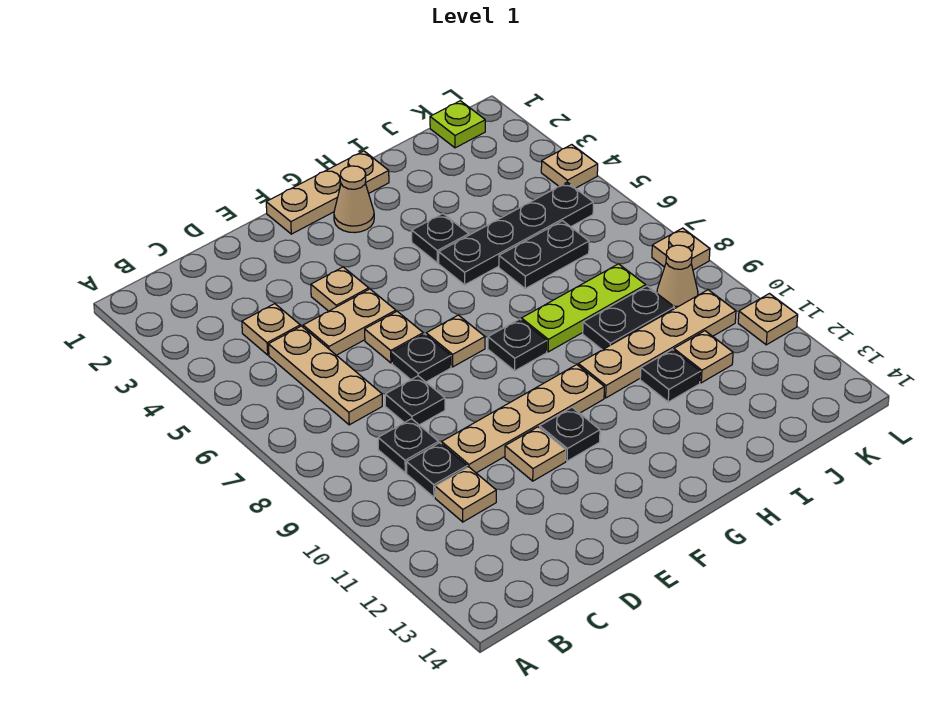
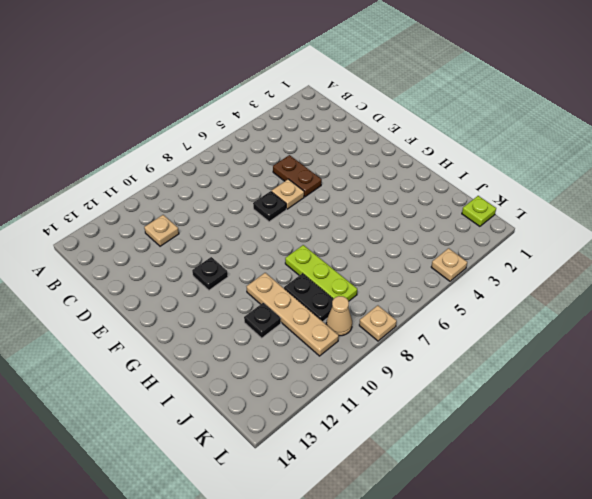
brown plate D5:E5 level 1 -> tan plate D5:E5 level 1
none -> tan plate C4 level 1
none -> tan plate C5:C7 level 1
none -> black plate C9 level 1
none -> black plate C10 level 1

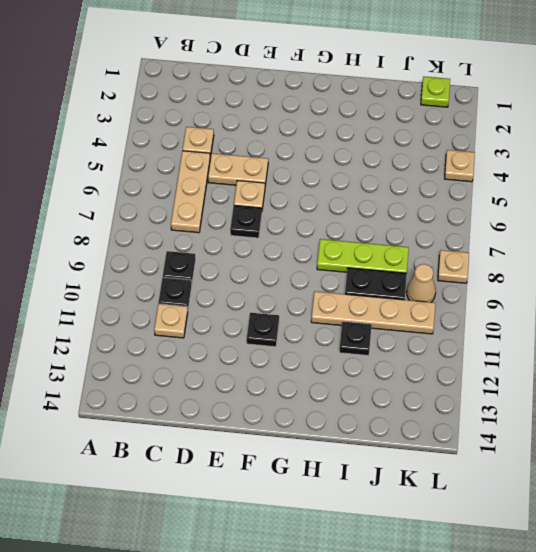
none -> black plate D8 level 1
none -> tan plate D10:G10 level 1
none -> tan plate E4 level 1
none -> tan plate E11 level 1

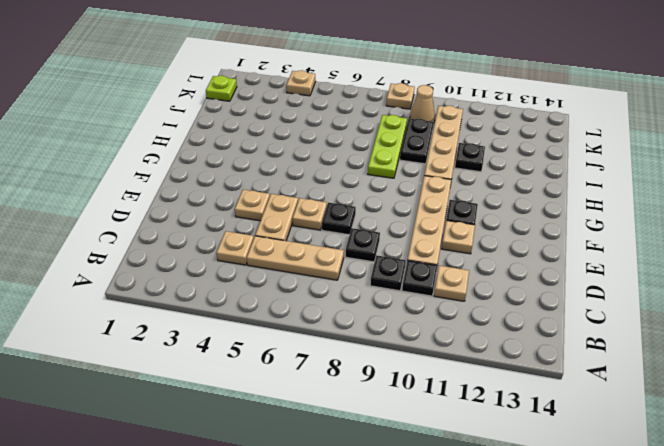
none -> tan plate F1:H1 level 1
none -> tan plate F7 level 1
none -> tan cone G2 level 1
none -> black plate G8 level 1

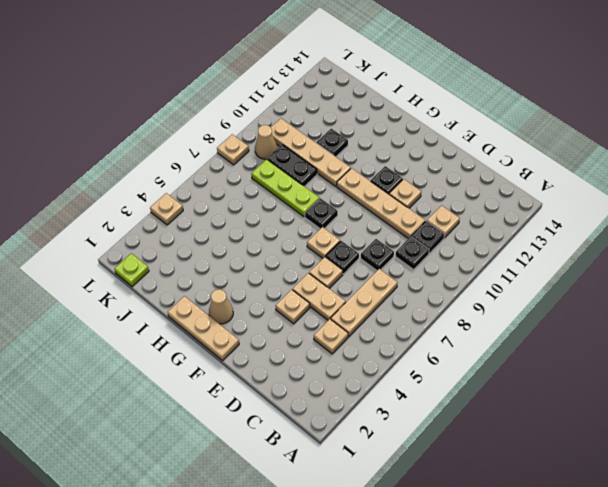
none -> black plate H4 level 1
none -> black plate H5:K5 level 1
none -> black plate I6:J6 level 1
none -> tan plate J11 level 1

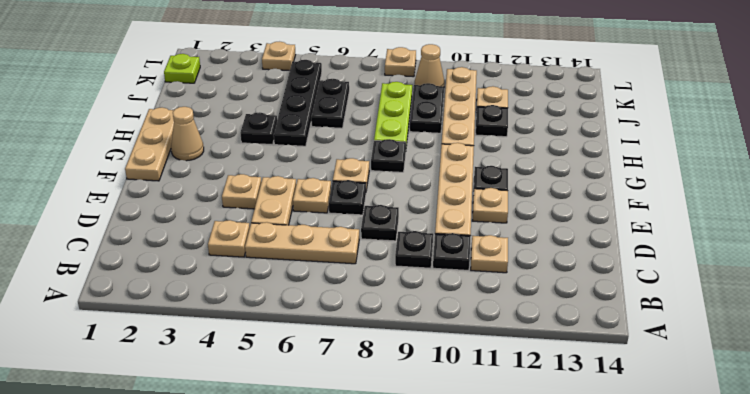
none -> tan plate L11 level 1

